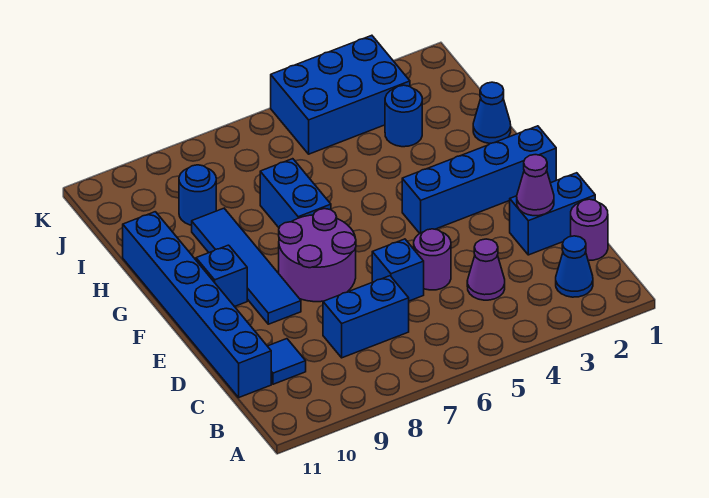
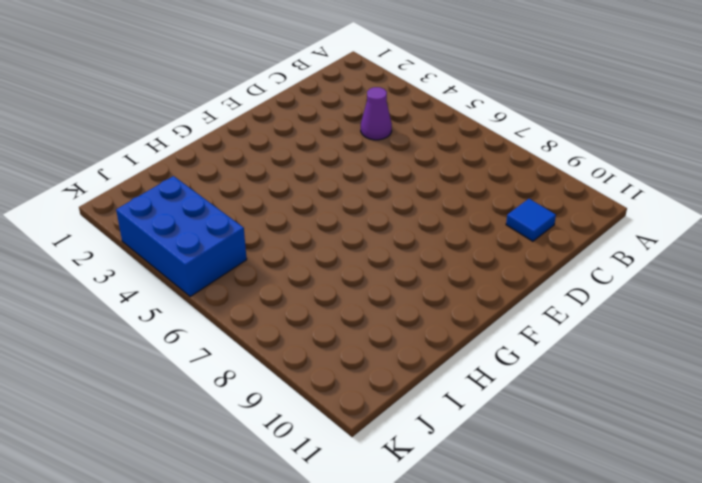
none -> blue cone B2 level 1
none -> purple round brick C1 level 1
none -> blue brick C7:C8 level 1

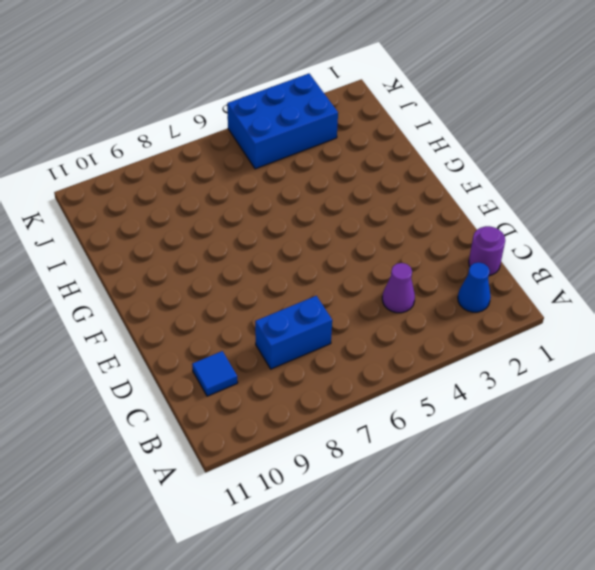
none -> blue brick C11:H11 level 1
none -> blue brick D1:D2 level 1
none -> purple round brick D5 level 1

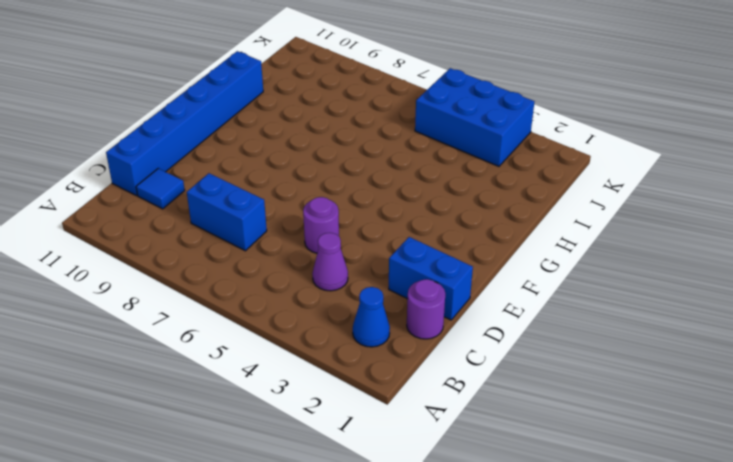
none -> blue brick D6 level 1
none -> purple round brick E7:F8 level 1
none -> blue tile E9:H9 level 1

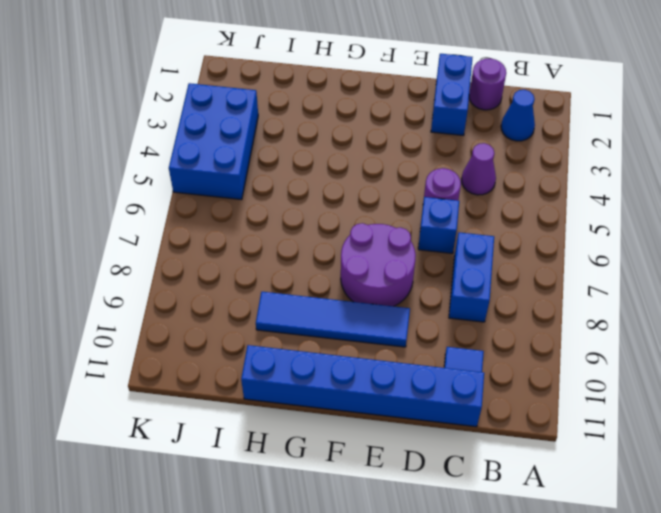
none -> blue brick F1:F4 level 1
none -> blue brick F10 level 1
none -> blue brick G7:H7 level 1

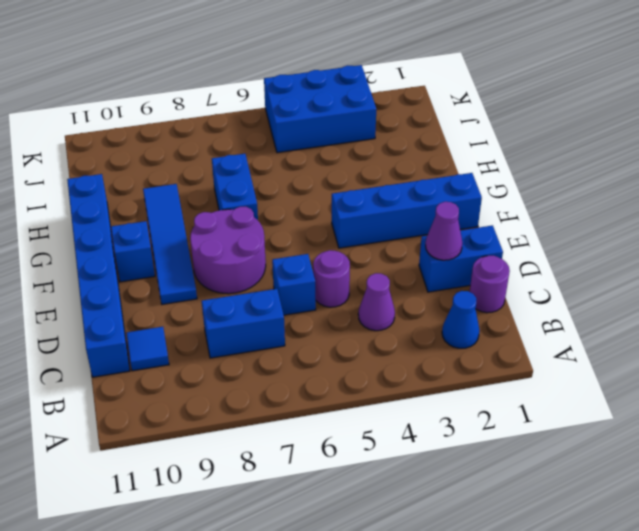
none -> blue cone H1 level 1
none -> blue round brick I3 level 1
none -> blue round brick I9 level 1

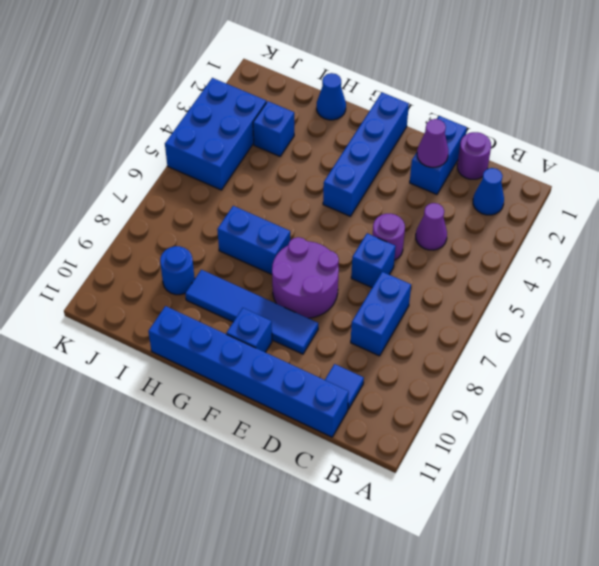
blue brick I3 level 1 -> blue round brick I3 level 1

